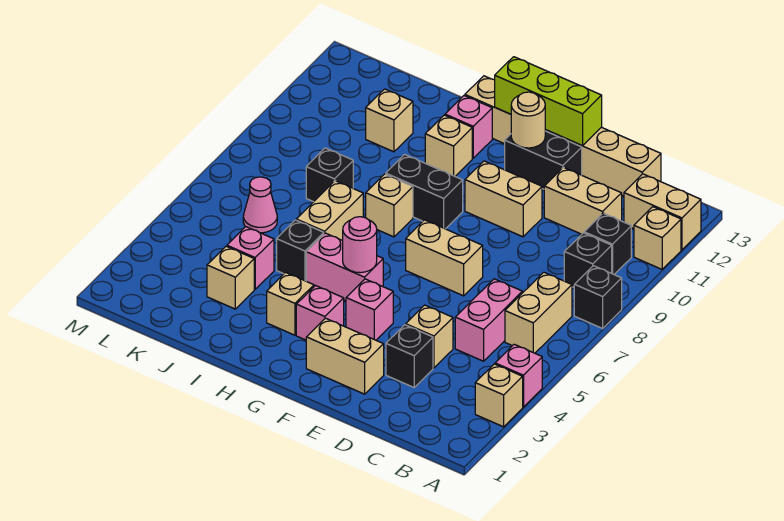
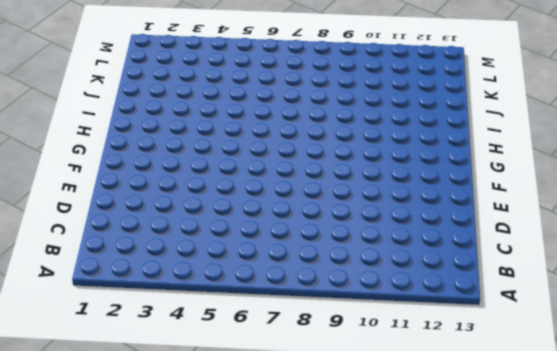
none -> tan brick A3 level 1
none -> pink brick A4 level 1
none -> black brick A8 level 1
none -> tan brick A11 level 1

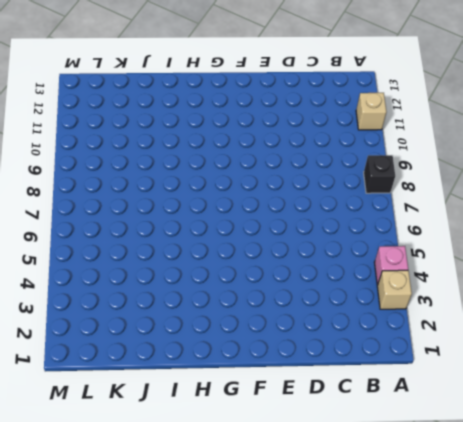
none -> tan brick A12:B12 level 1
none -> tan brick B6:B7 level 1
none -> black brick B9 level 1
none -> black brick B10 level 1

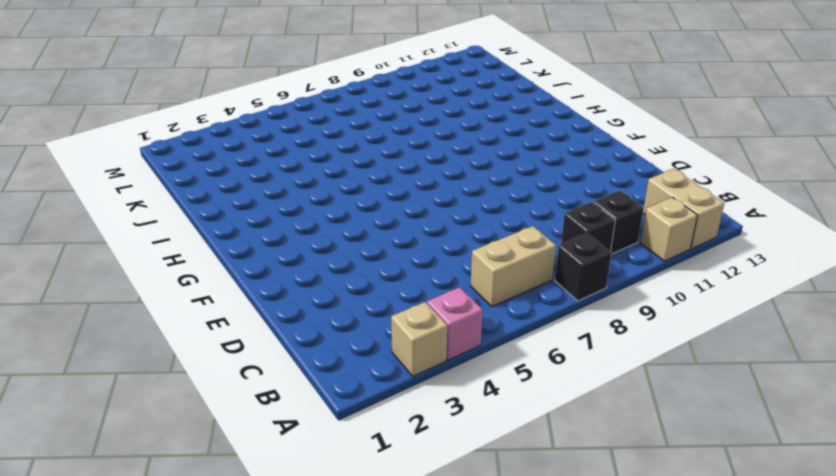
none -> pink brick C5:C6 level 1
none -> tan brick C11:D11 level 1
none -> tan brick C13:H13 level 1
none -> black brick D3 level 1

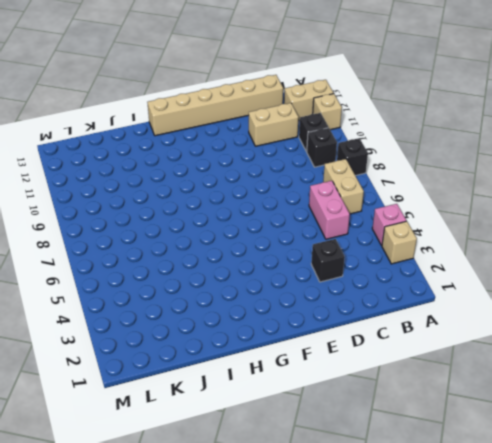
none -> tan brick D4 level 1
none -> tan brick E2:F2 level 1
none -> tan brick E7:F7 level 1
none -> tan brick E10:F10 level 1

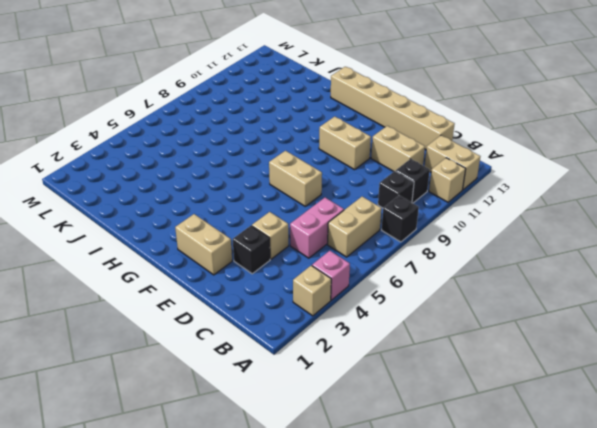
none -> black brick E12:F12 level 1
none -> pink brick F4 level 1
none -> pink brick G3 level 1
none -> pink brick G5:H5 level 1

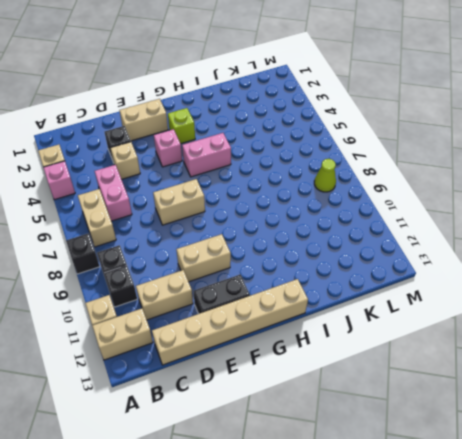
lime brick G3 level 1 -> pink brick G3 level 1
lime cone L8 level 1 -> none
none -> black brick G9:H9 level 1
none -> tan brick H3 level 1
none -> tan brick H8 level 1
none -> tan brick H11 level 1

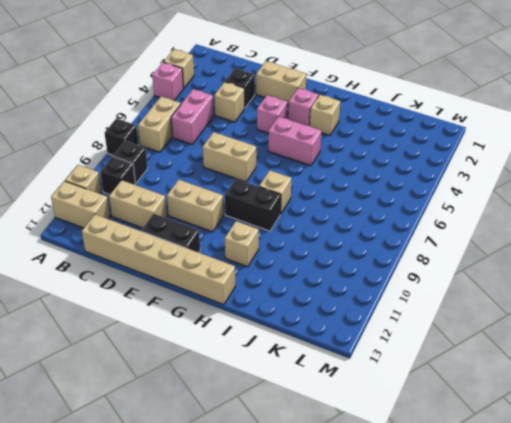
none -> pink brick H12 level 1
none -> black brick I5 level 1
none -> tan brick I6:I7 level 1
none -> tan brick J3 level 1

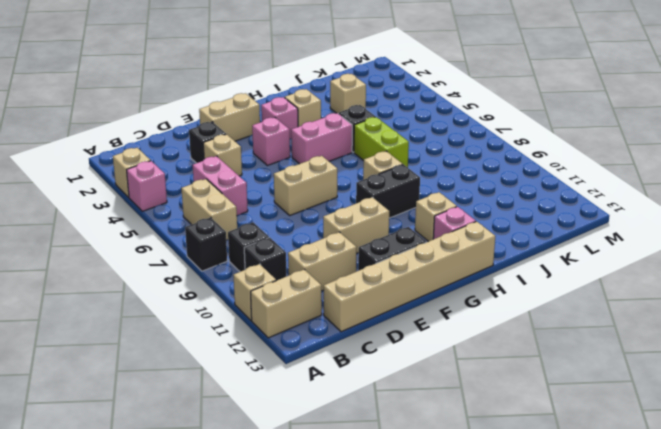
lime brick I6:I7 level 1 -> tan brick I6:I7 level 1
none -> pink brick J4 level 1
none -> black brick J8 level 1
none -> tan brick J11 level 1
none -> pink cone K6 level 1

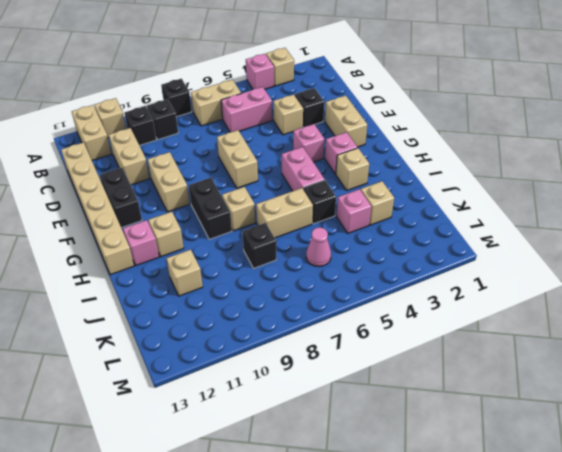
none -> lime brick E13:G13 level 2
none -> tan round brick F12 level 2
none -> pink round brick G5 level 2

